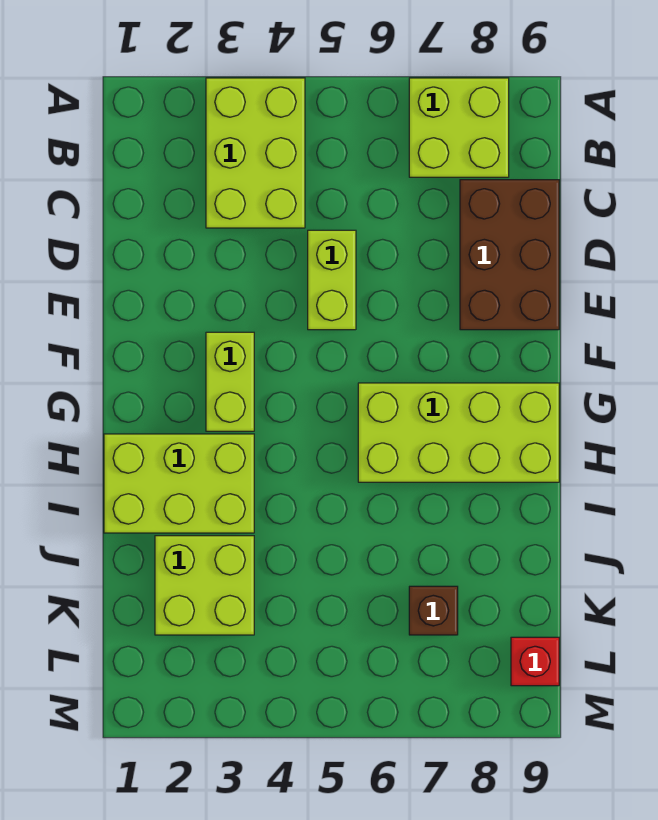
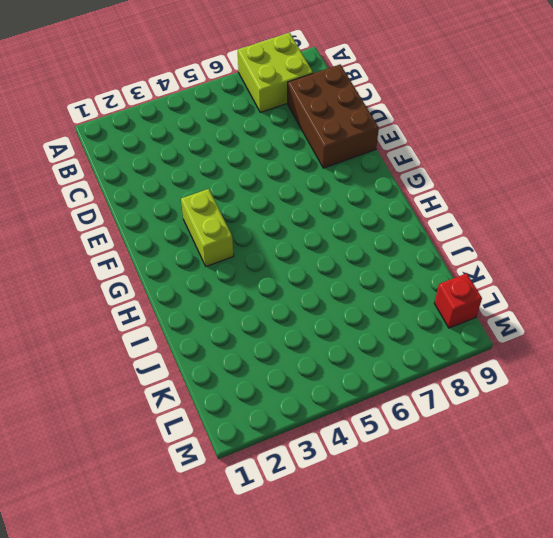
none -> lime brick A3:C4 level 1
none -> lime brick D5:E5 level 1

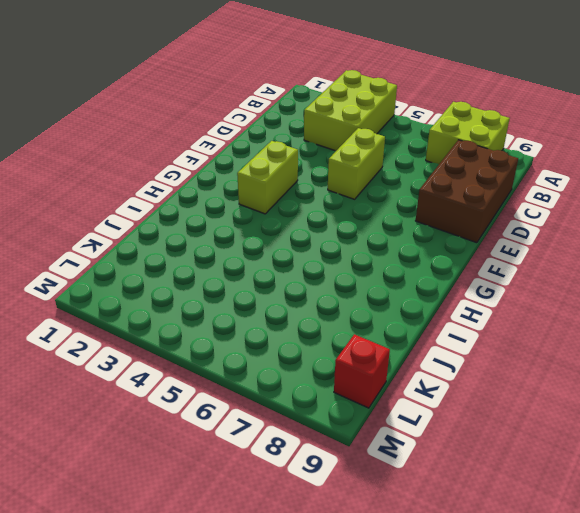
none -> lime brick G6:H9 level 1
none -> lime brick H1:I3 level 1

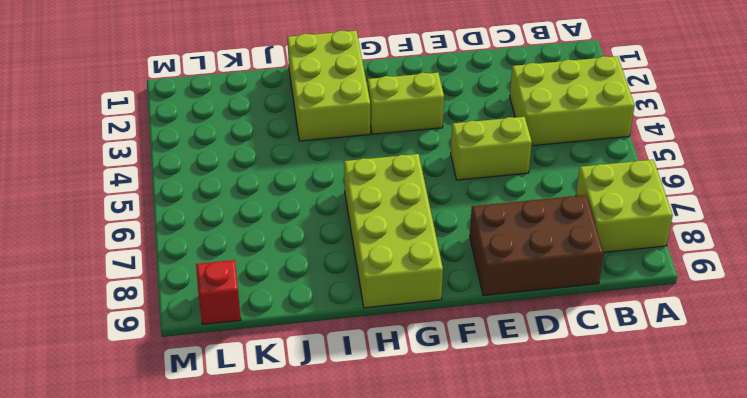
none -> lime brick J2:K3 level 1
none -> brown brick K7 level 1

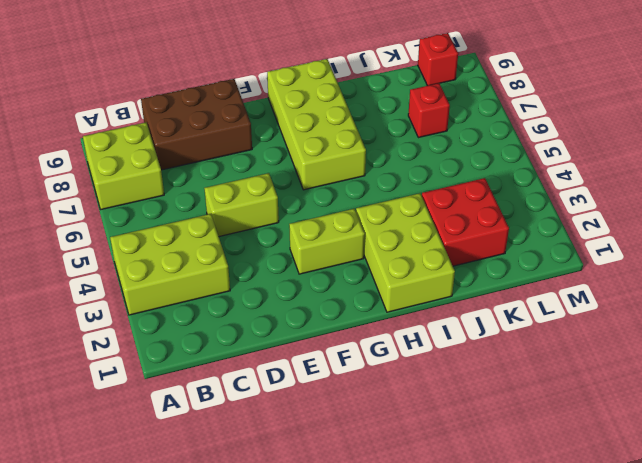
red brick J2:K3 level 1 -> lime brick J2:K3 level 1
red brick K7 level 1 -> brown brick K7 level 1

